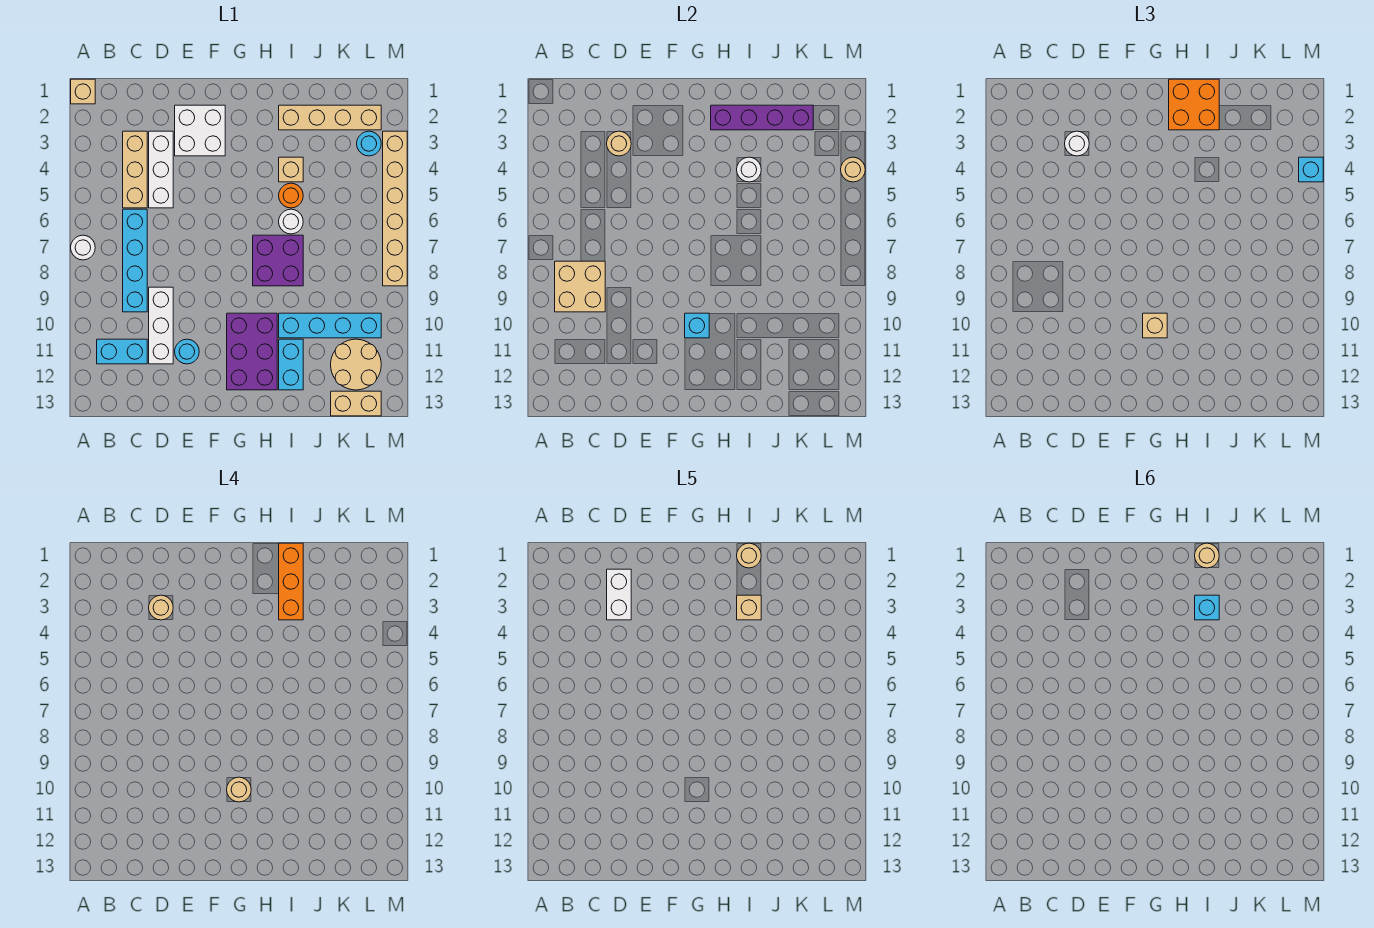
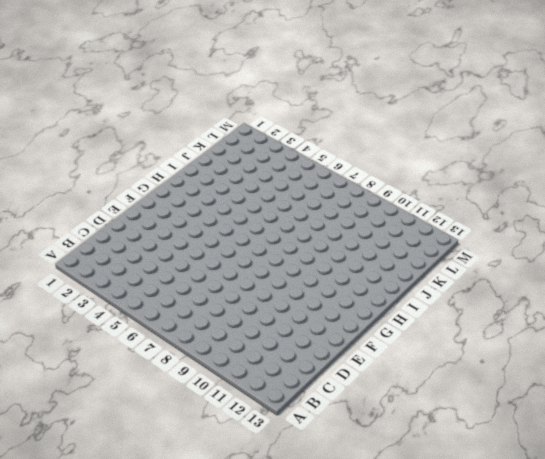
none -> tan brick A1 level 1
none -> white round brick A7 level 1
none -> cyan brick B11:C11 level 1
none -> tan brick C3:C5 level 1

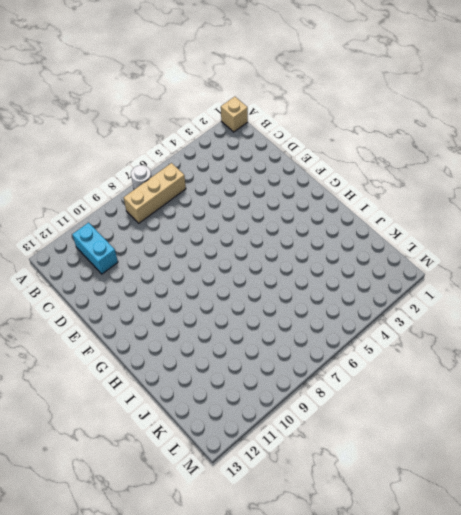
tan brick B6:B8 level 1 -> tan brick C3:C5 level 1
none -> cyan brick C6:C9 level 1
none -> white brick D3:D5 level 1
none -> white brick D9:D11 level 1
none -> white brick E2:F3 level 1

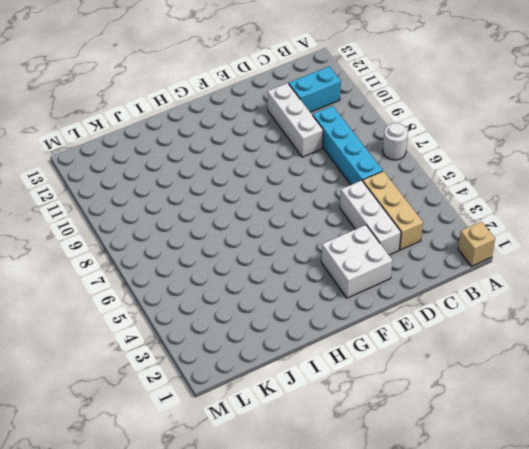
none -> cyan round brick E11 level 1
none -> purple brick G10:H12 level 1
none -> purple brick H7:I8 level 1
none -> tan brick I2:L2 level 1

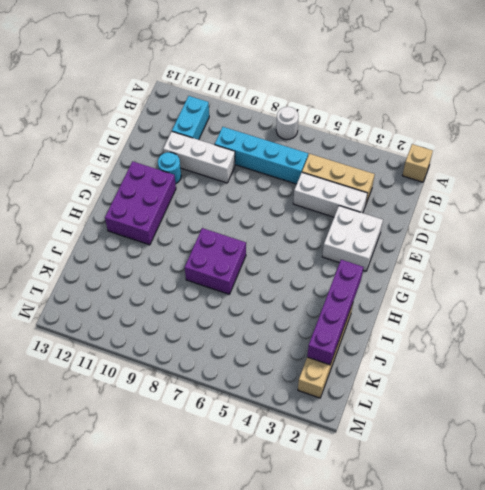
purple brick F11:H12 level 1 -> purple brick G10:H12 level 1
none -> tan brick I4 level 1
none -> orange round brick I5 level 1
none -> white round brick I6 level 1
none -> cyan brick I10:L10 level 1

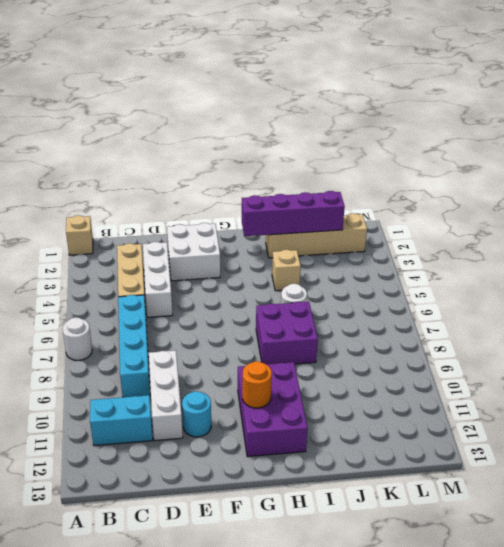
orange round brick G11 level 2 -> orange round brick I5 level 1
none -> cyan brick I10:L10 level 1
none -> cyan brick I11:I12 level 1
none -> tan round brick K11:L12 level 1
none -> tan brick K13:L13 level 1

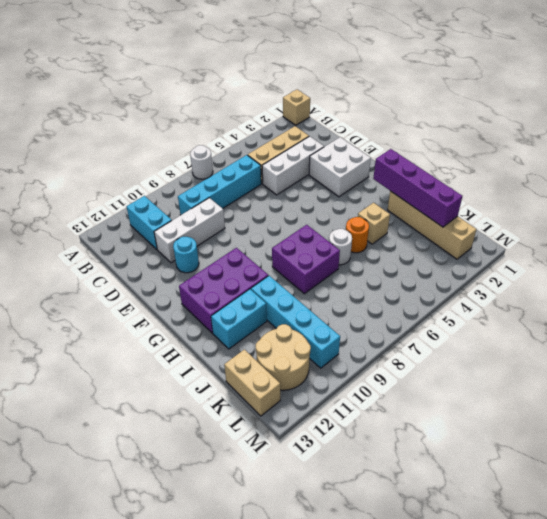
none -> cyan round brick L3 level 1
none -> tan brick M3:M8 level 1
none -> tan brick B8:C9 level 2
none -> tan round brick D3 level 2

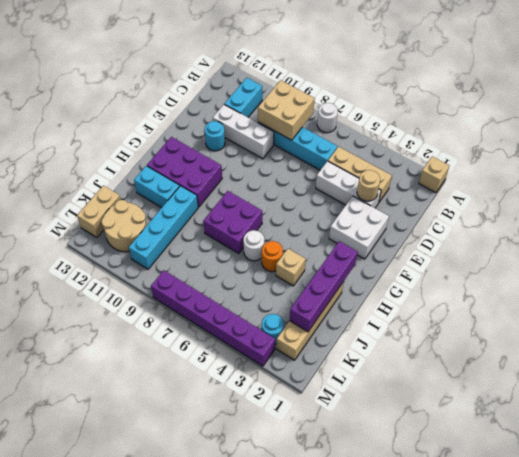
purple brick M3:M8 level 1 -> tan brick M3:M8 level 1
none -> cyan brick G10 level 2
none -> white round brick I4 level 2
none -> tan round brick M4 level 2
none -> white round brick D3 level 3

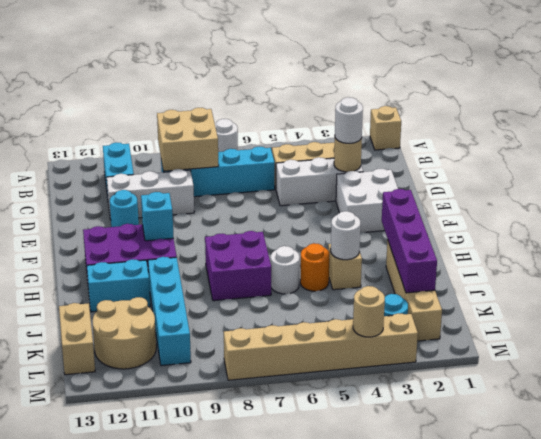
none -> tan brick G10 level 3
none -> orange brick H1:I2 level 3
none -> cyan brick M4 level 3
none -> tan round brick D3 level 4

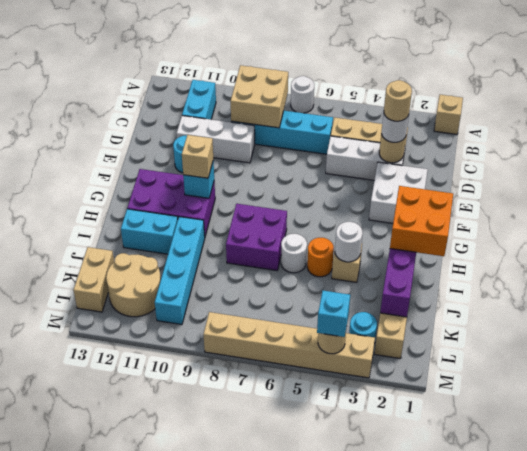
none -> tan round brick G10 level 4
none -> orange brick I1:I3 level 4
none -> white brick D2:D3 level 5
none -> tan round brick I1 level 5

